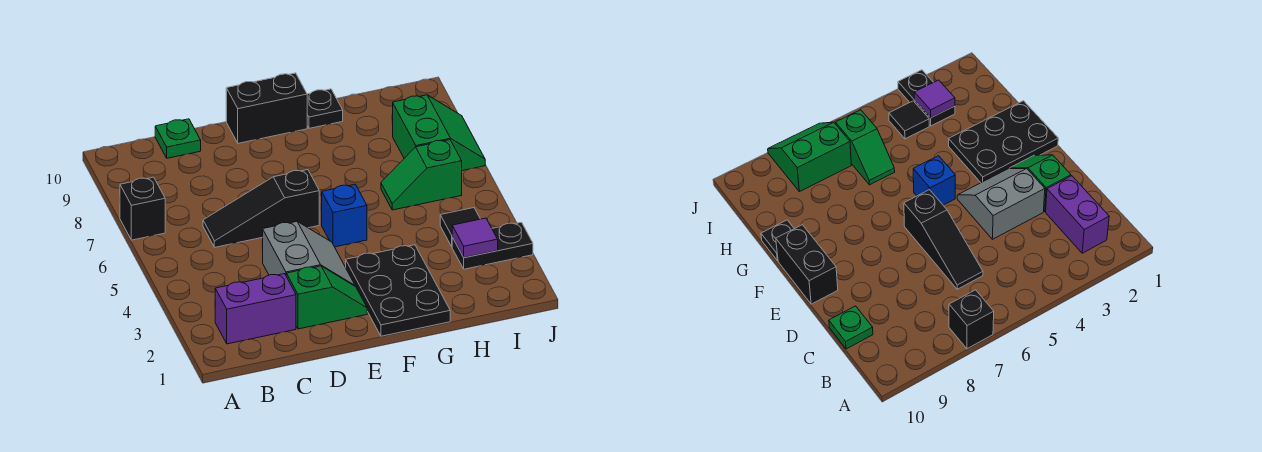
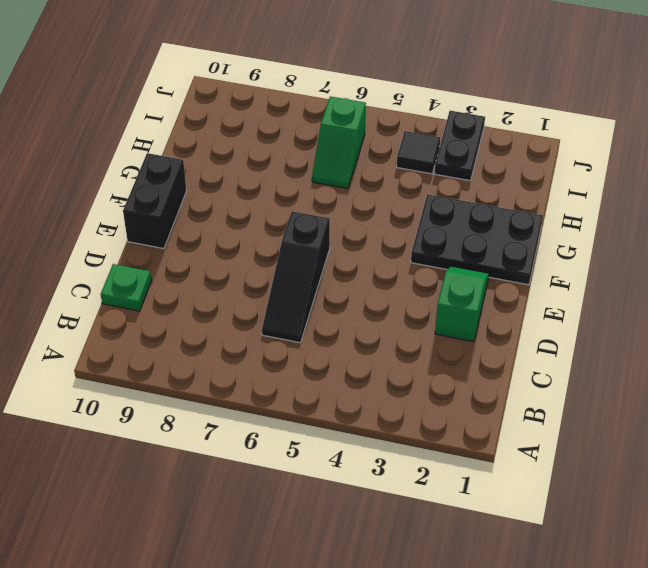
none -> black brick A7 level 1
none -> purple brick B2:C2 level 1
none -> grey slope D3:E4 level 1 top D

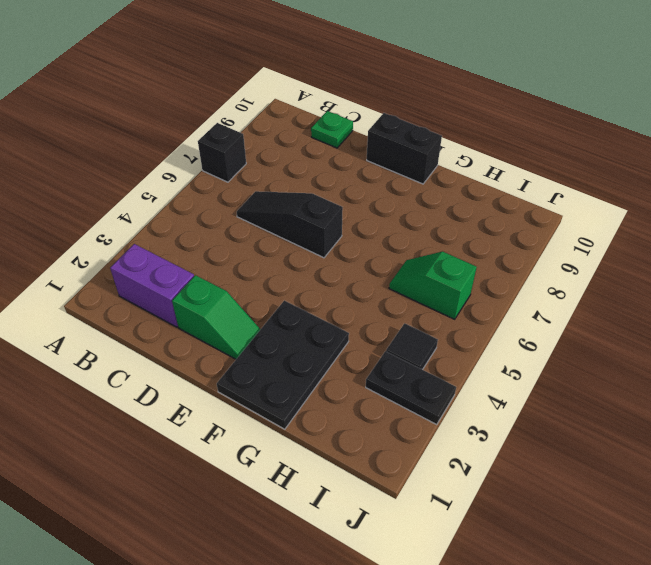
none -> grey slope D3:E4 level 1 top D
none -> blue brick F5 level 1
none -> black plate G10 level 1

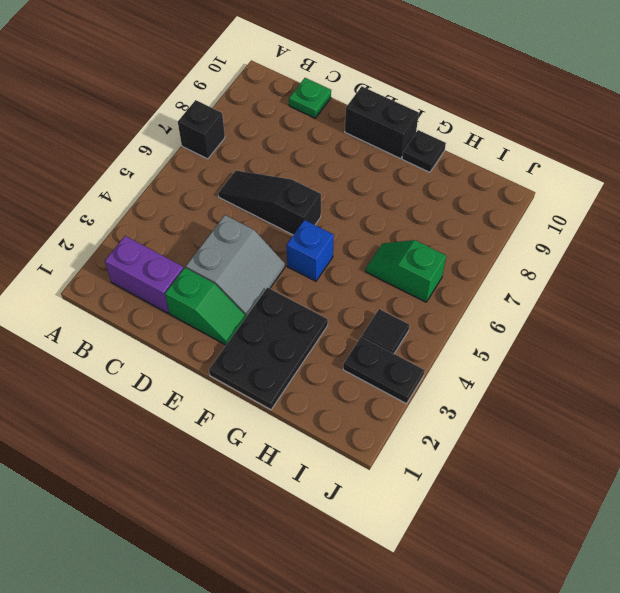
none -> green slope I7:J8 level 1 top I
none -> purple tile I3 level 2

